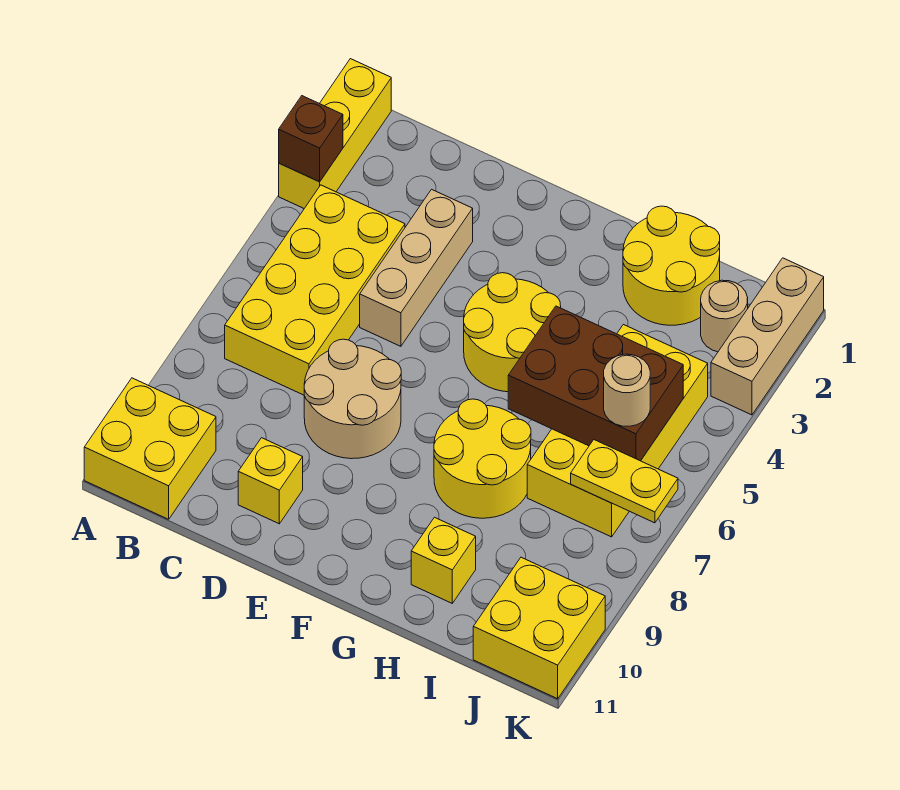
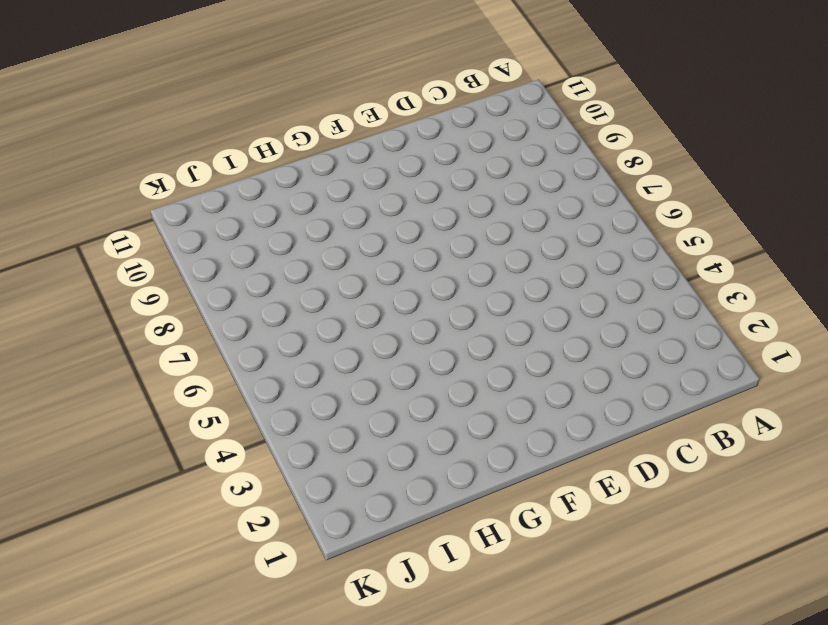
none -> yellow brick A1:A3 level 1
none -> yellow brick A10:B11 level 1
none -> yellow brick B4:C7 level 1

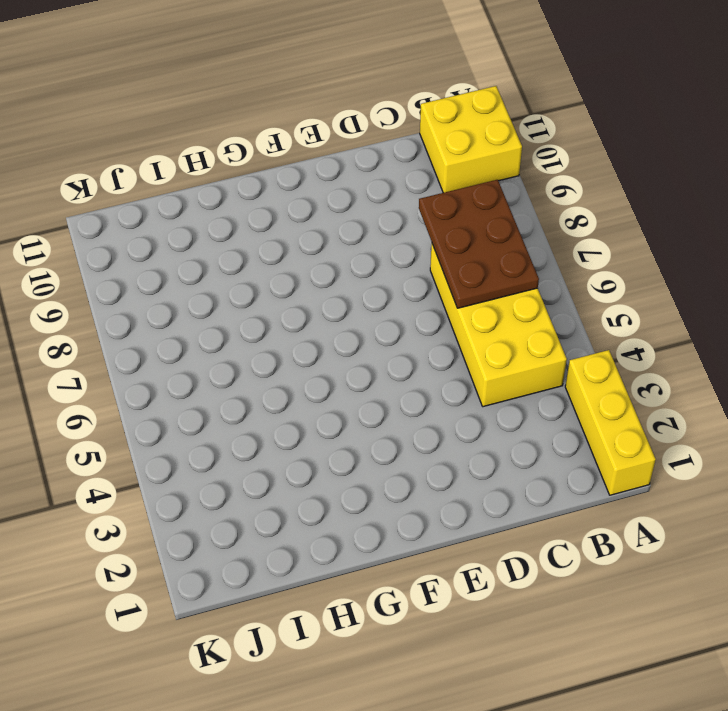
brown plate B6:C8 level 2 -> none
none -> tan brick D3:D5 level 1
none -> tan round brick D7:E8 level 1
none -> yellow brick D10 level 1

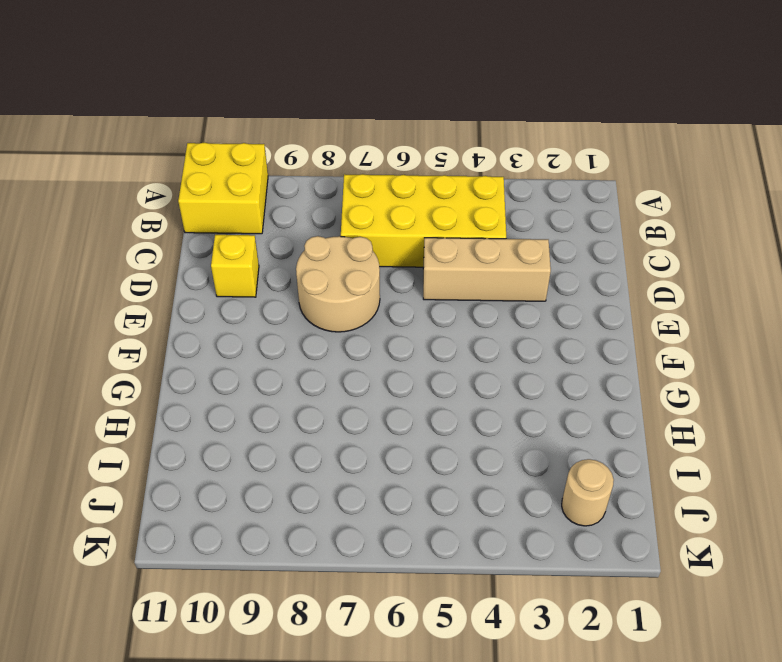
none -> yellow brick A1:A3 level 1
none -> yellow round brick F4:G5 level 1
none -> yellow round brick G7:H8 level 1

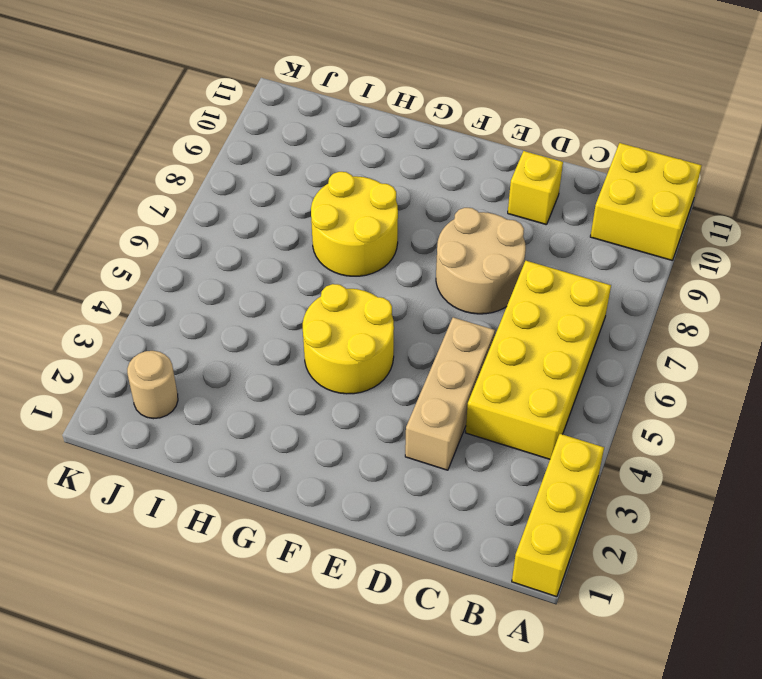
none -> yellow round brick H1:I2 level 1
none -> yellow brick H10 level 1
none -> yellow brick I4:J7 level 1

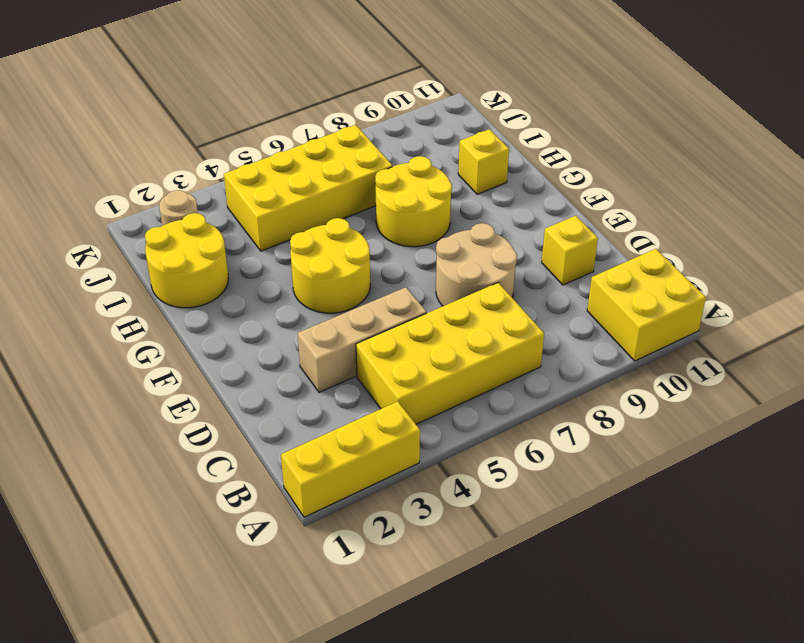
none -> yellow brick J10:K11 level 1
none -> tan brick K1:K3 level 1
none -> brown brick A3 level 2

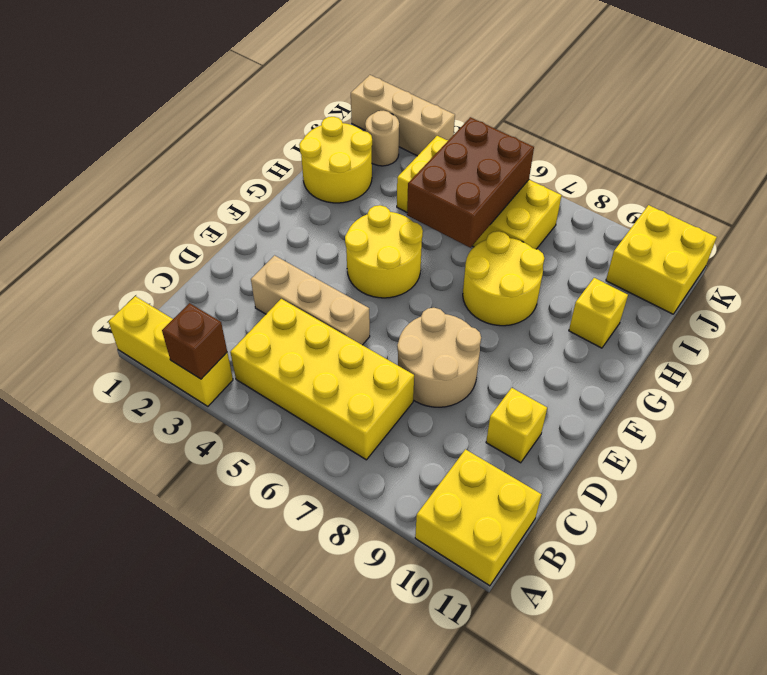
none -> yellow plate J7:K7 level 2
none -> tan round brick J6 level 3

